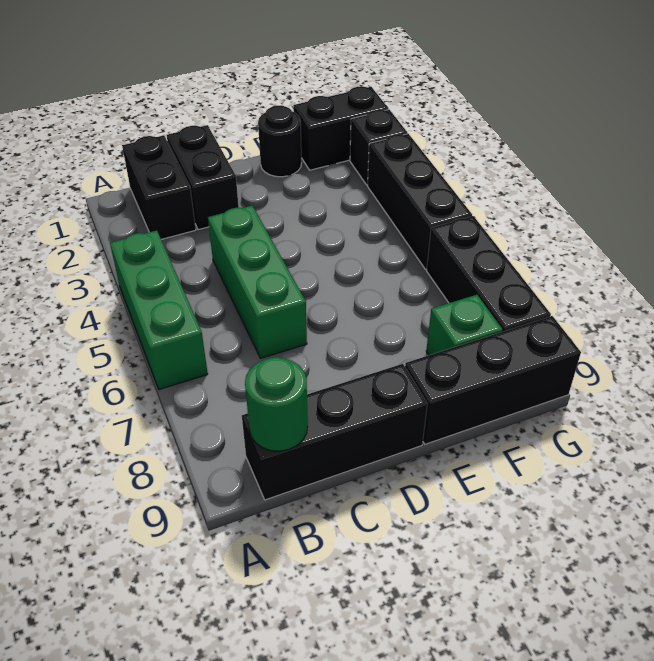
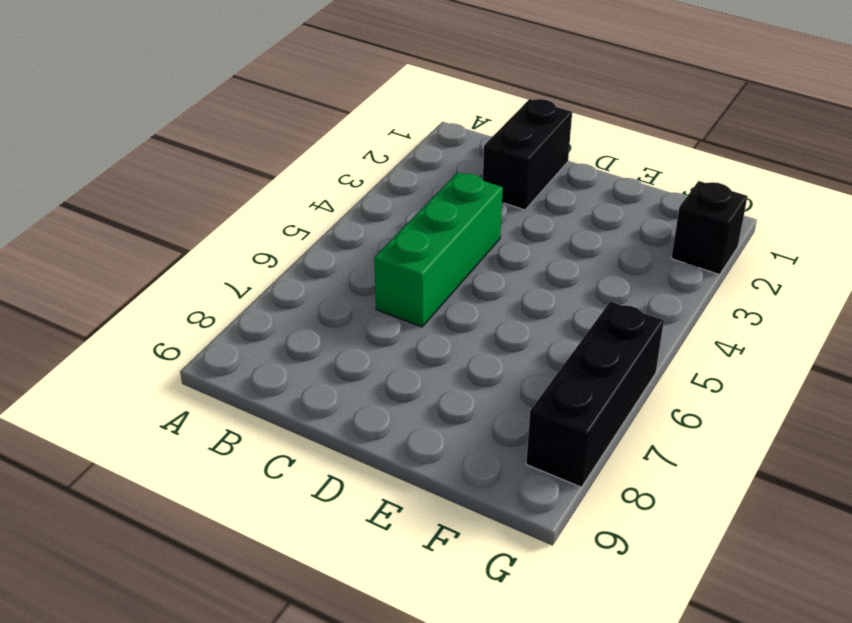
none -> green brick A4:A6 level 1
none -> black brick B1:B2 level 1
none -> black brick B9:D9 level 1

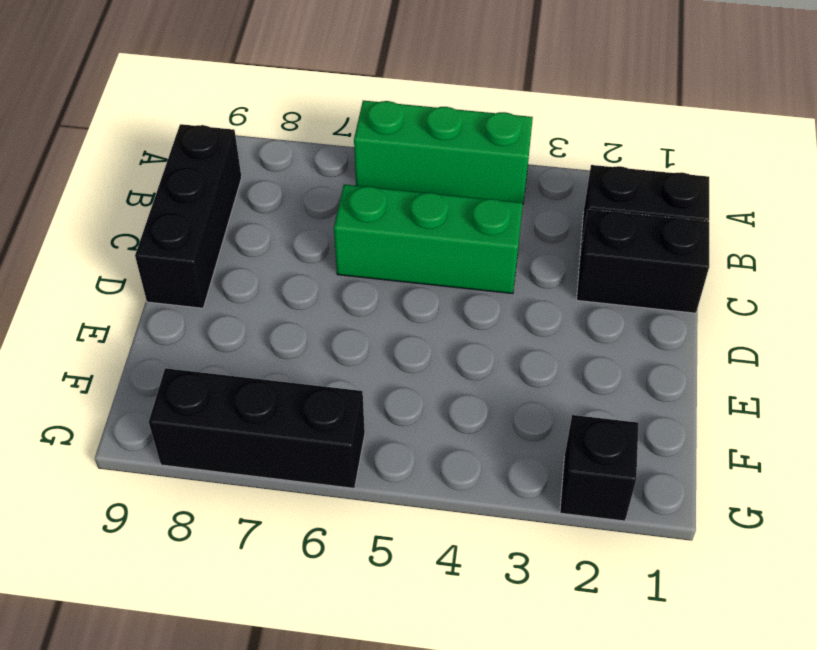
none -> black round brick E1 level 1
none -> black brick E9:G9 level 1
none -> black brick F1:G1 level 1

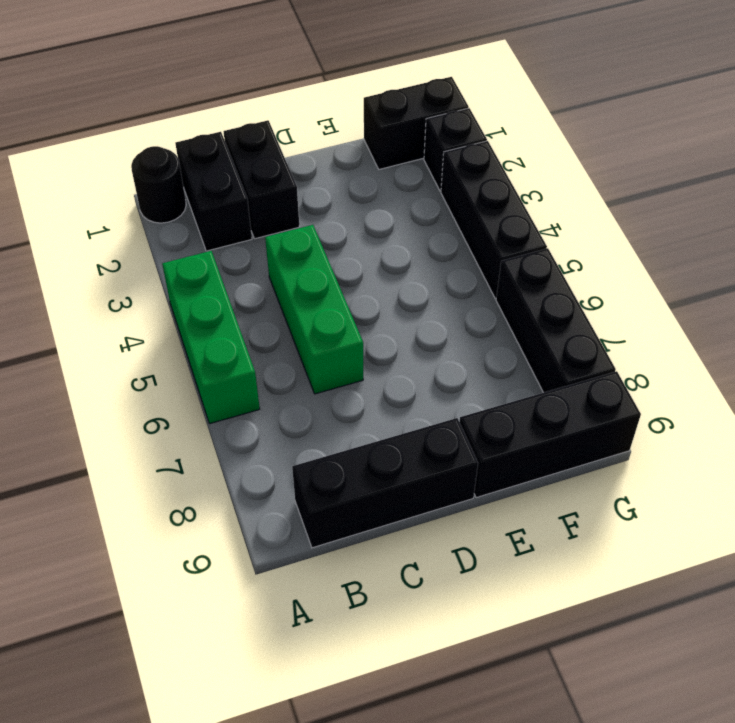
black round brick A1 level 1 -> black round brick E1 level 1
none -> green brick F8 level 1
none -> green round brick B9 level 2

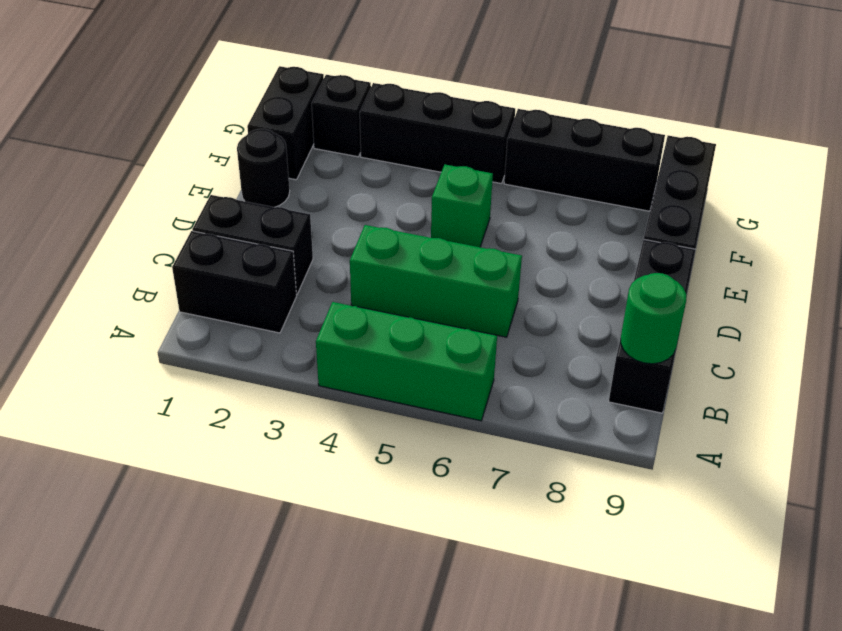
green brick E5 level 1 -> green brick F8 level 1

